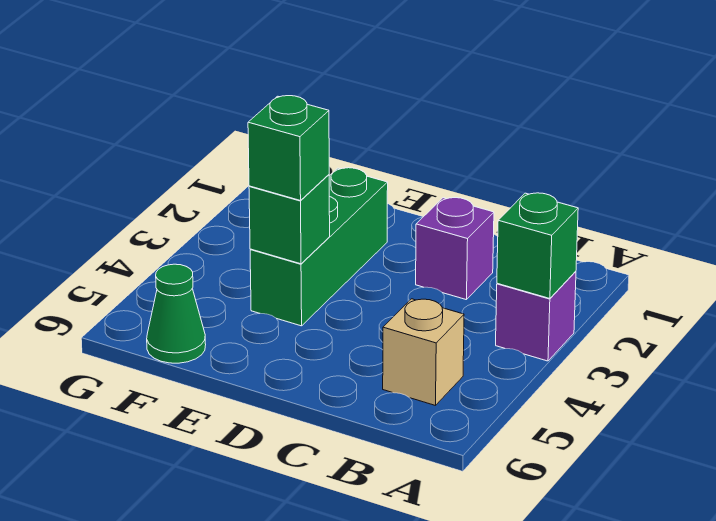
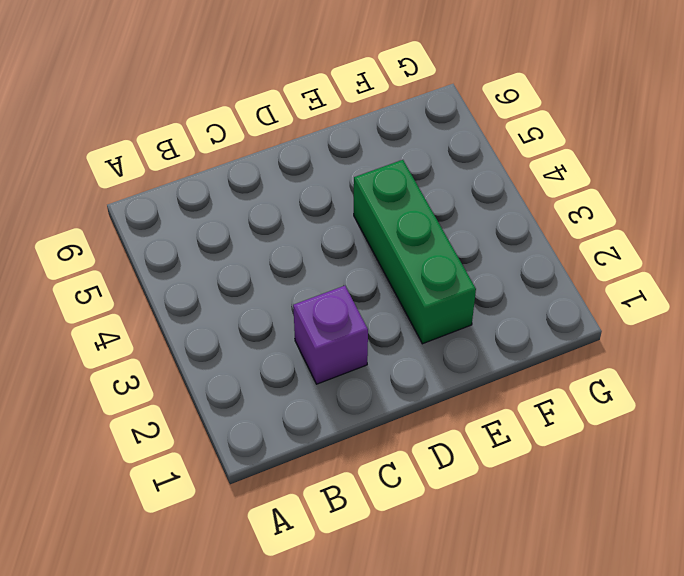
none -> purple brick A3 level 1
none -> tan brick B5 level 1

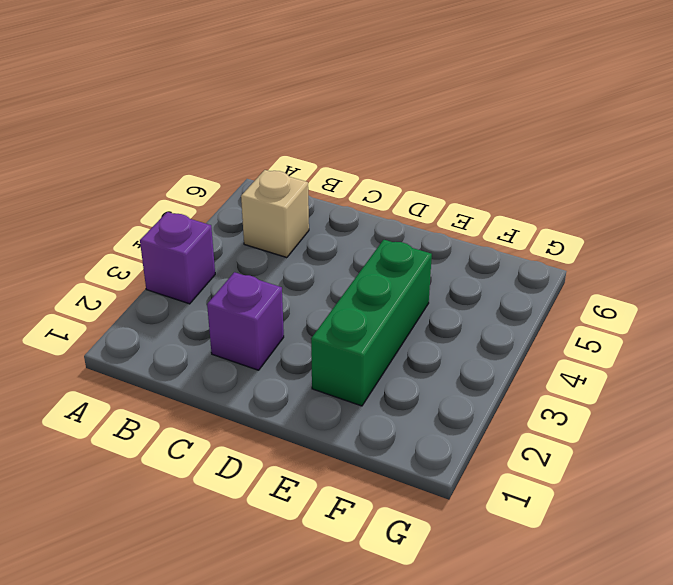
none -> green cone F6 level 1
none -> green brick A3 level 2

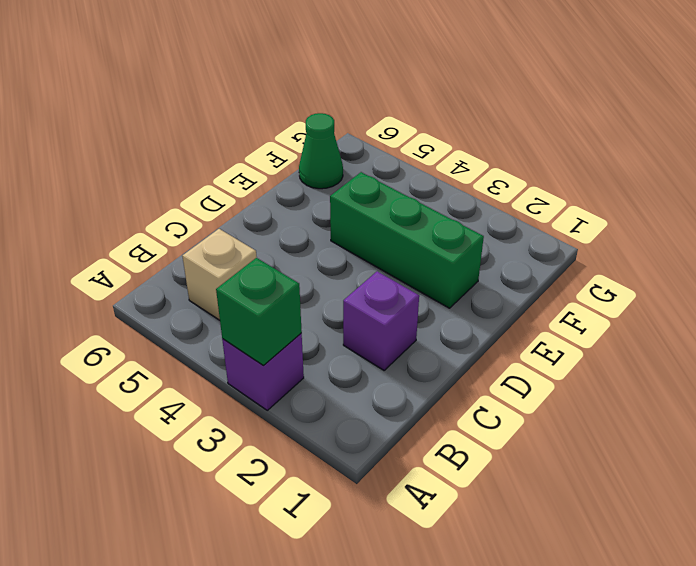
none -> green brick E4 level 2
none -> green brick E4 level 3

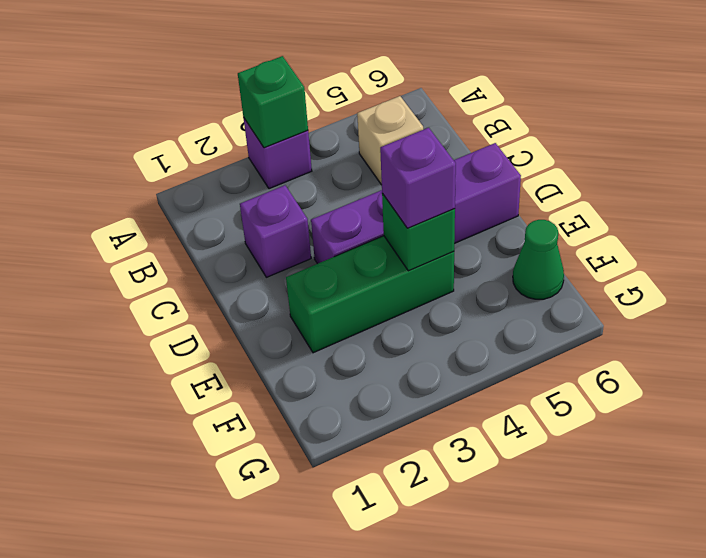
purple brick D3:D6 level 1 -> none
purple brick E4 level 3 -> green brick E4 level 3

